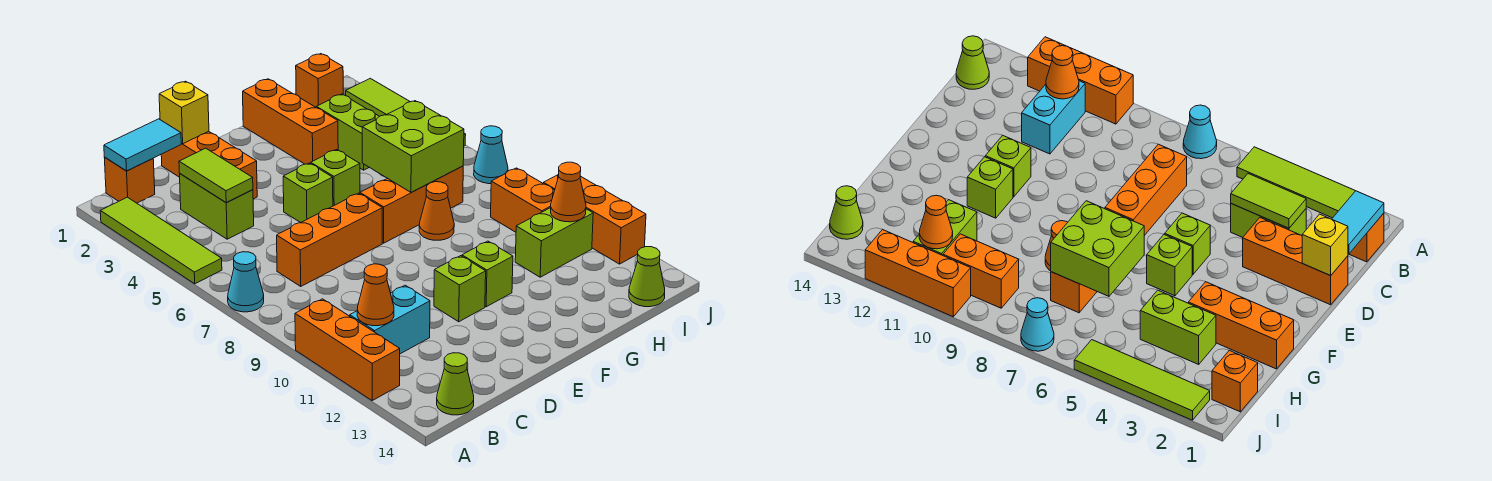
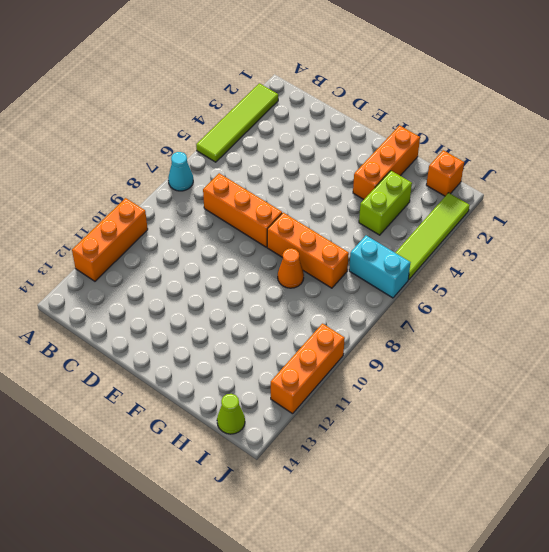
cyan brick I6:J6 level 1 -> cyan brick B11:C11 level 1
none -> orange brick B1 level 1
none -> lime cone B14 level 1
none -> lime brick C3:C4 level 1
none -> orange brick D1:D3 level 1

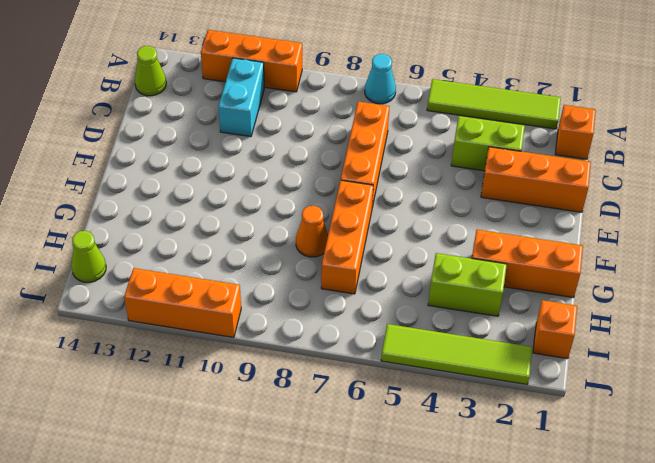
none -> lime brick E5 level 1
none -> lime brick E11 level 1
none -> lime brick F5 level 1
none -> lime brick F11 level 1

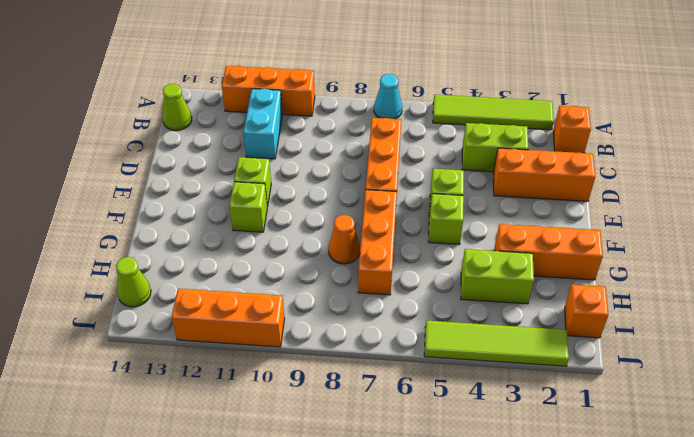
none -> lime brick H11:I11 level 1
none -> orange brick I9:I10 level 1
none -> cyan cone J7 level 1
none -> cyan tile B1:C1 level 2

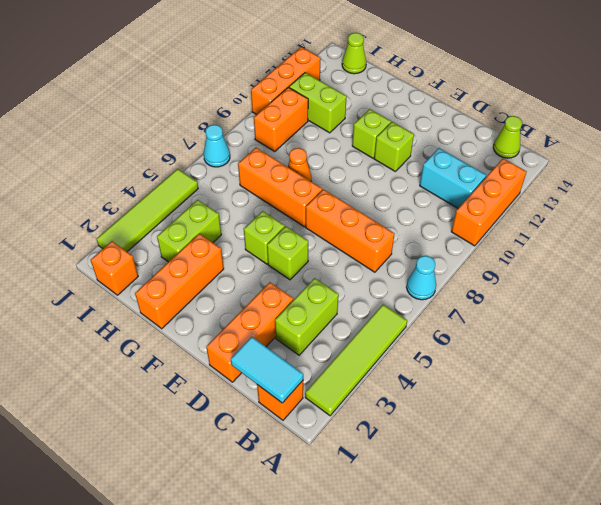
none -> orange cone B11 level 2
none -> lime tile C3:C4 level 2
none -> yellow brick D1 level 2
none -> lime brick G6:H7 level 2

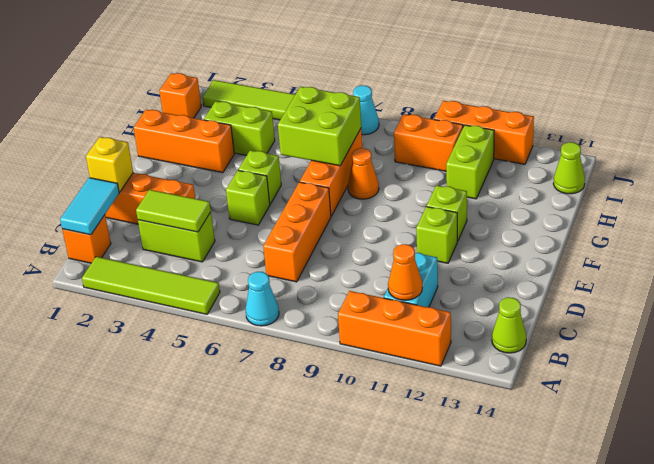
none -> orange cone I11 level 2

